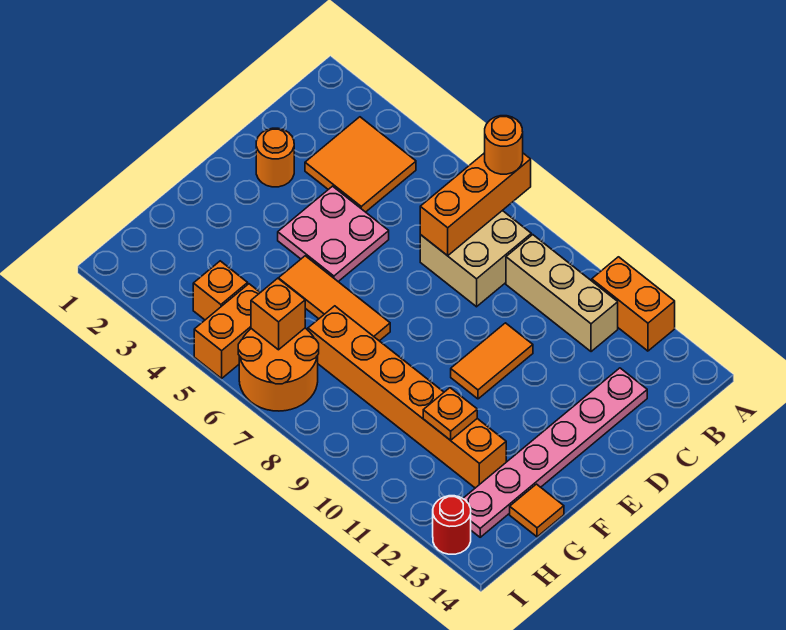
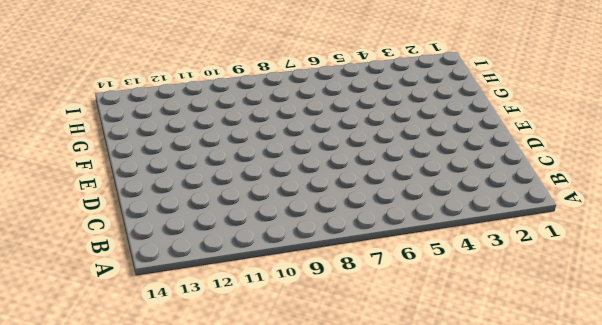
none -> orange brick A11:A12 level 1
none -> orange tile B3:C4 level 1
none -> tan brick B7:C8 level 1

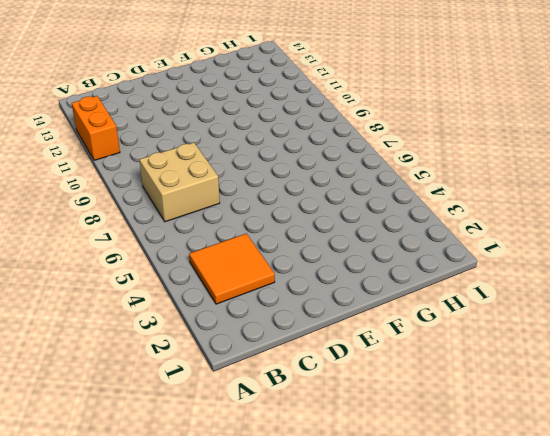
none -> tan brick B9:B11 level 1
none -> pink plate C13:H13 level 1
none -> orange round brick D2 level 1

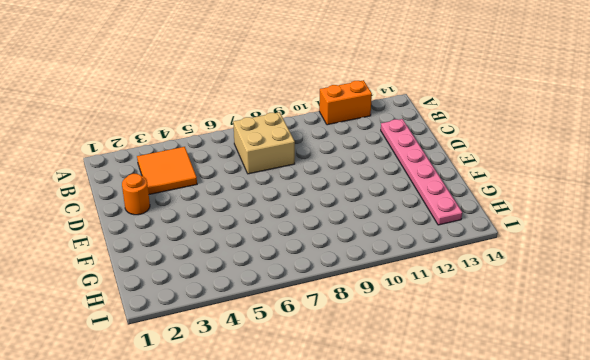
none -> tan brick B9:B11 level 1
none -> pink plate D4:E5 level 1
none -> orange tile D10:E10 level 1

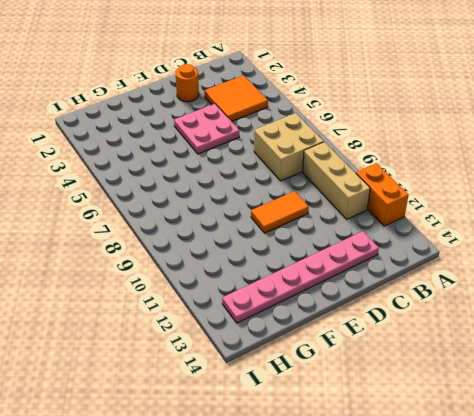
none -> orange tile F5:F7 level 1
none -> orange brick G7:G12 level 1
none -> orange tile G14 level 1

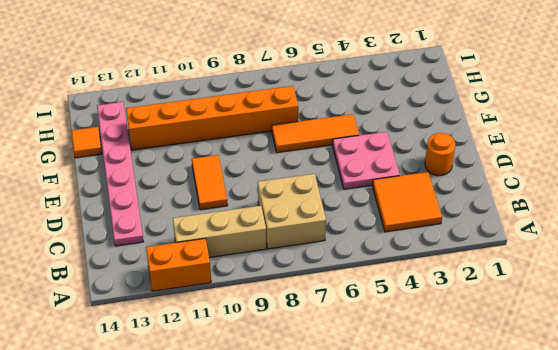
none -> orange brick H4 level 1
none -> orange brick H5:I5 level 1
none -> orange round brick H6:I7 level 1

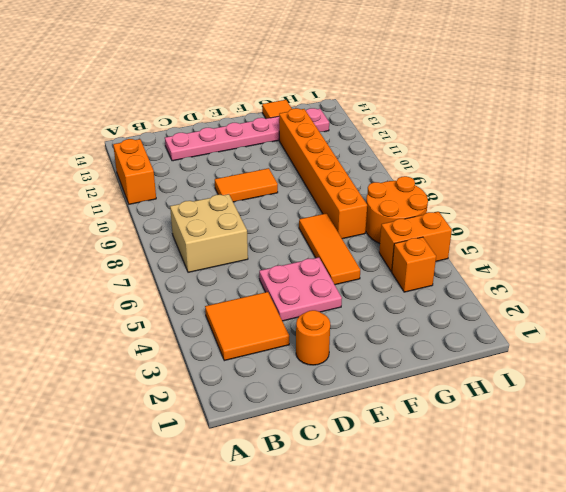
none -> tan brick B9:B11 level 1
none -> red round brick I13 level 1
none -> orange brick A7:C7 level 2

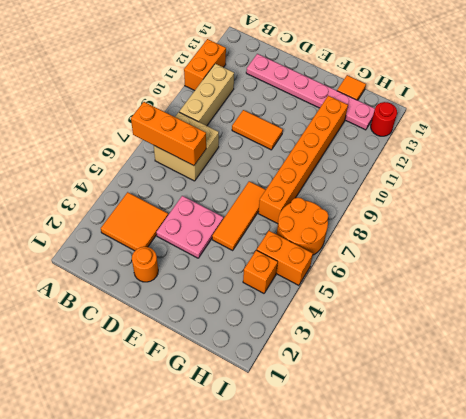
none -> orange plate G11 level 2
none -> orange brick H6 level 2
none -> orange round brick A7 level 3

